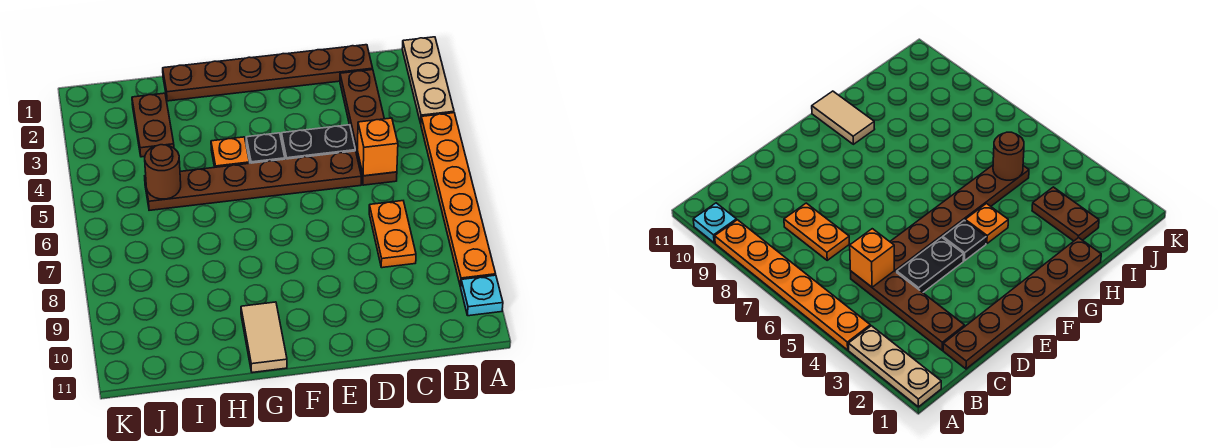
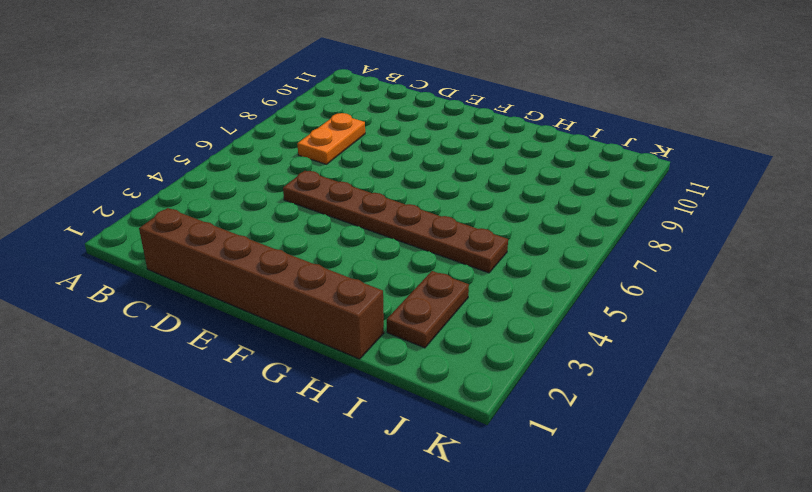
brown brick C1:H1 level 1 -> brown plate C1:H1 level 1
none -> tan plate A1:A3 level 1
none -> orange plate A4:A9 level 1
none -> cyan plate A10 level 1

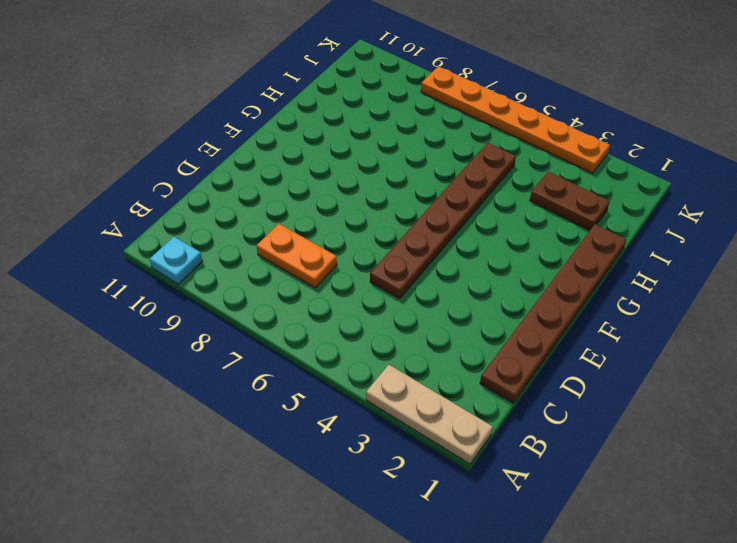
orange plate K3:K8 level 1 -> orange plate A4:A9 level 1
none -> brown plate C2:C5 level 1
none -> black plate D4:E4 level 1
none -> black plate F4 level 1

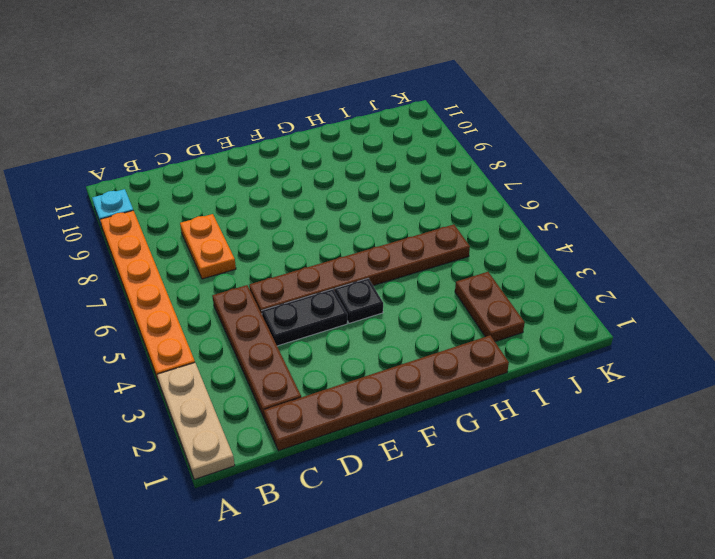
none -> orange plate G4 level 1
none -> tan tile G10:G11 level 1
none -> orange brick C5 level 2

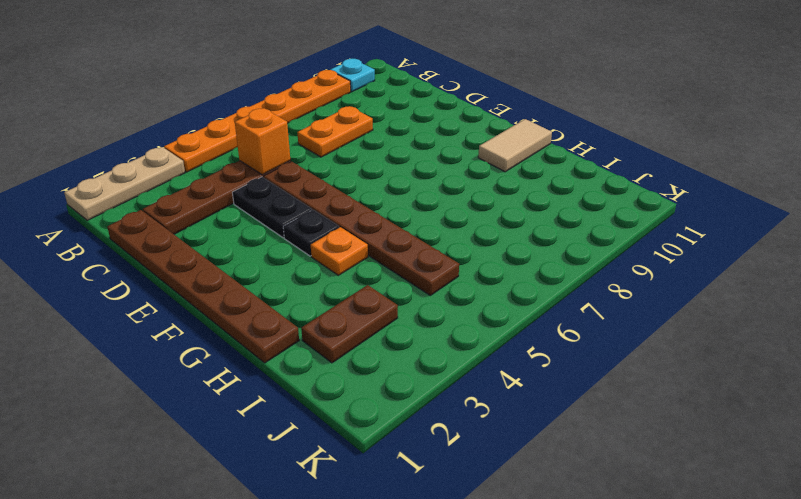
none -> brown round brick I5 level 2

